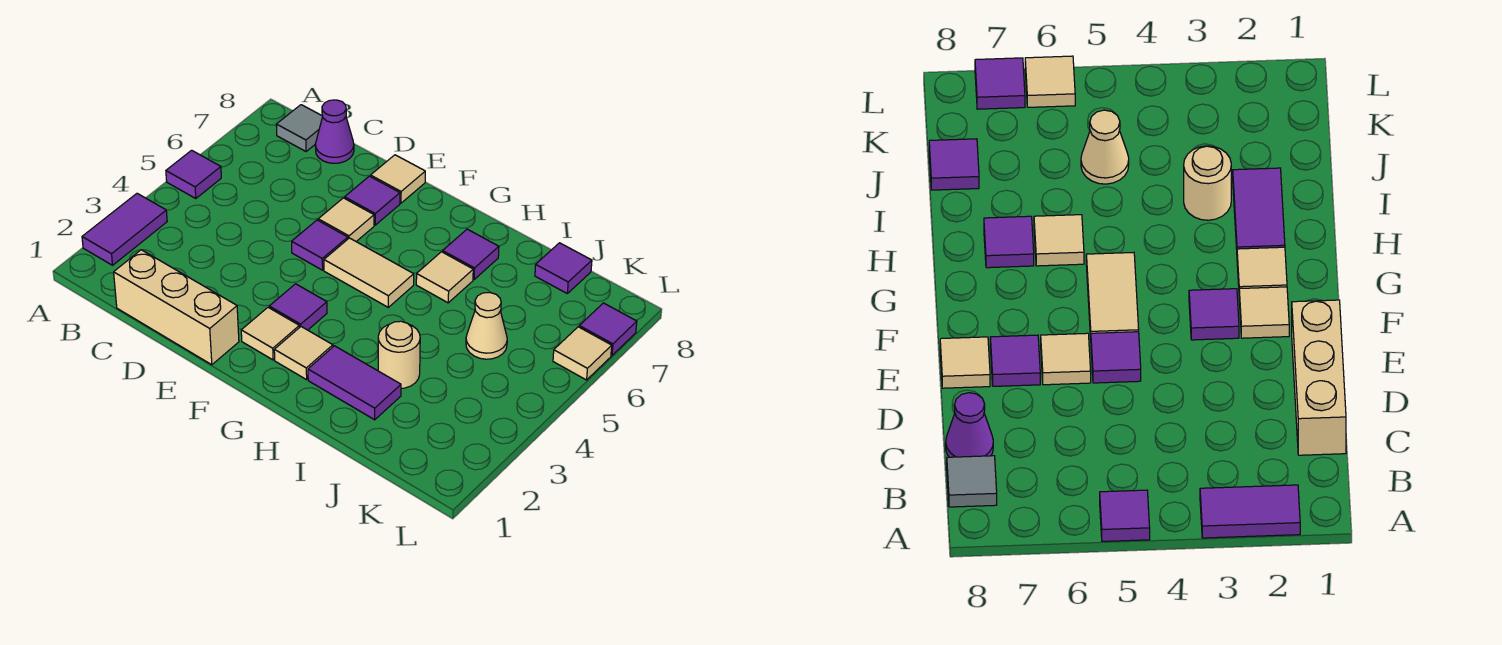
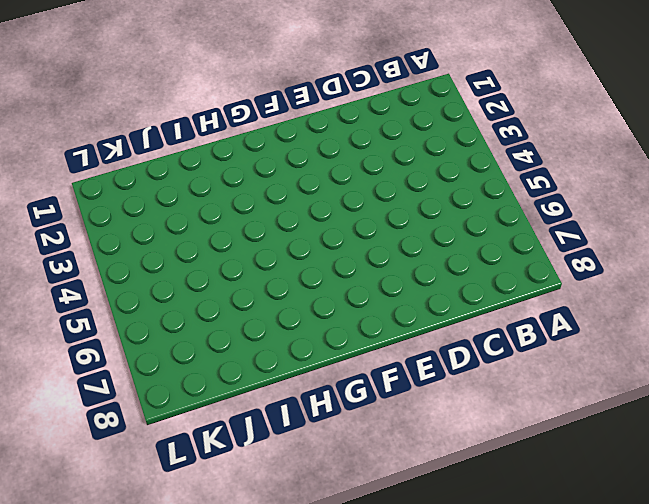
none -> purple tile A2:A3 level 1
none -> purple tile A5 level 1
none -> grey tile B8 level 1

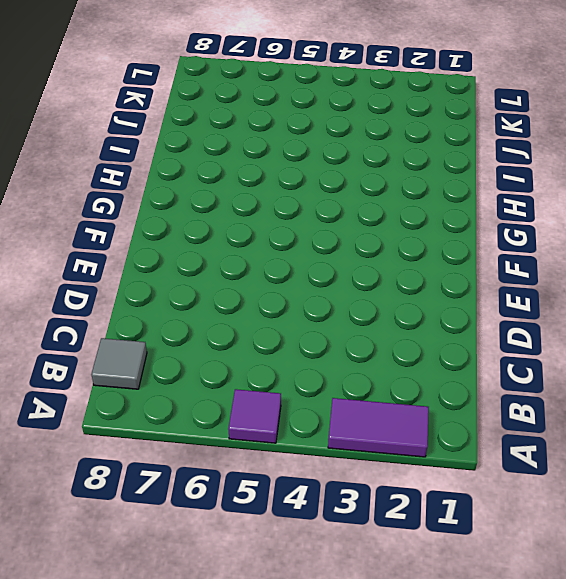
none -> tan brick C1:E1 level 1
none -> purple cone C8 level 1
none -> purple tile E5 level 1

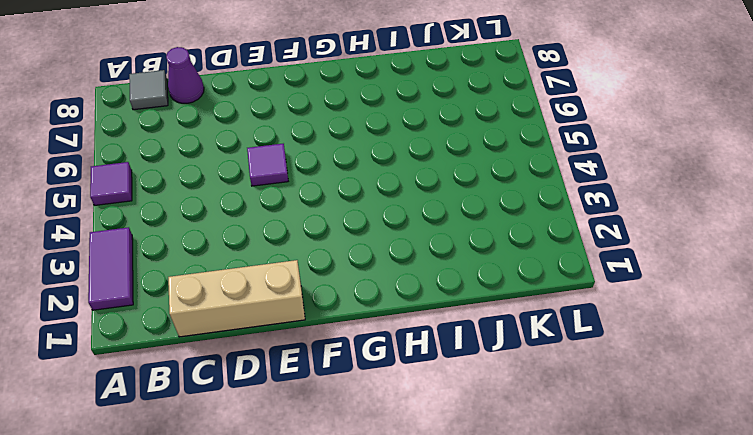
none -> tan tile E6 level 1
none -> purple tile E7 level 1
none -> tan tile E8 level 1

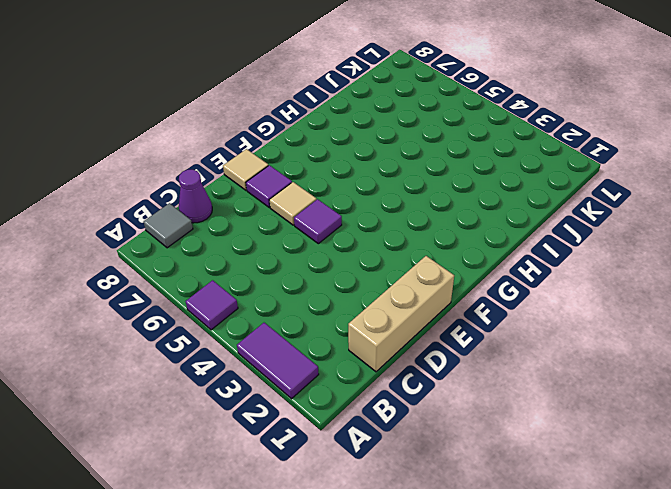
none -> tan tile F2 level 1
none -> purple tile F3 level 1
none -> tan tile F5:G5 level 1

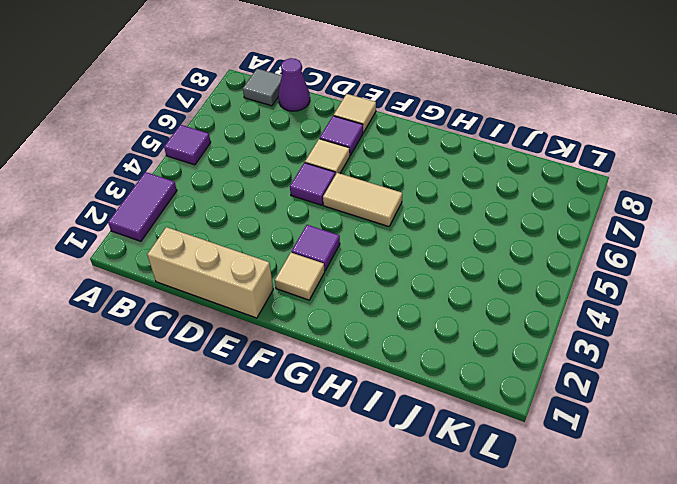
none -> tan tile G2 level 1
none -> purple tile H2:I2 level 1
none -> tan tile H6 level 1

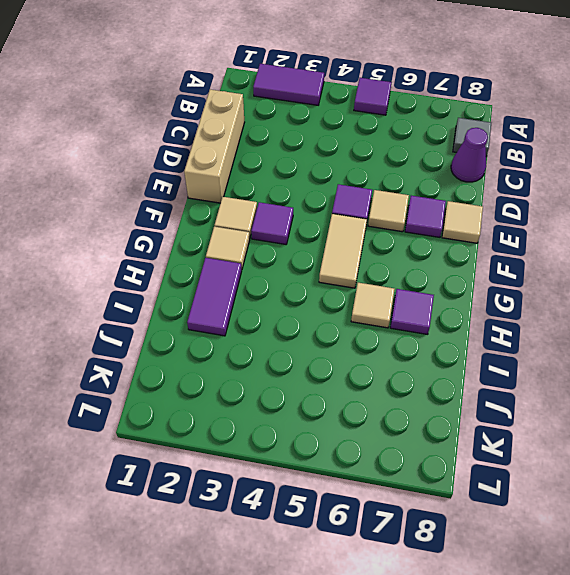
none -> tan round brick I3 level 1
none -> tan cone J5 level 1
none -> purple tile J8 level 1

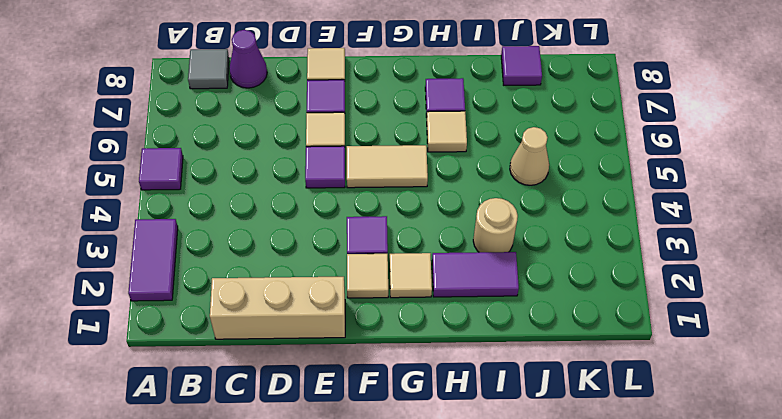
none -> tan tile L6 level 1
none -> purple tile L7 level 1

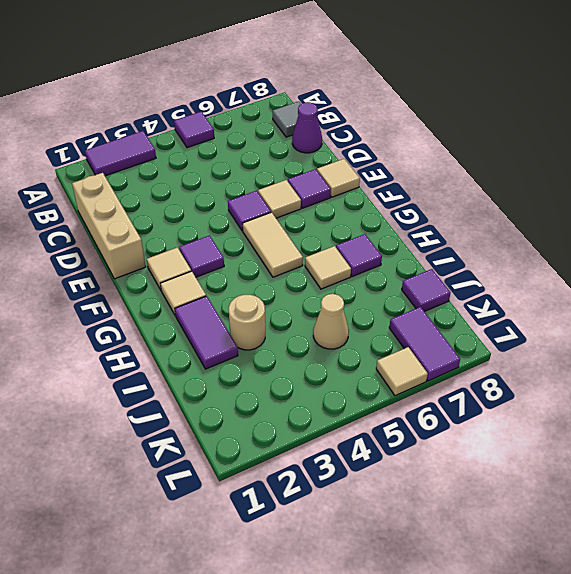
purple tile K7:L7 level 1 -> purple tile L7 level 1

